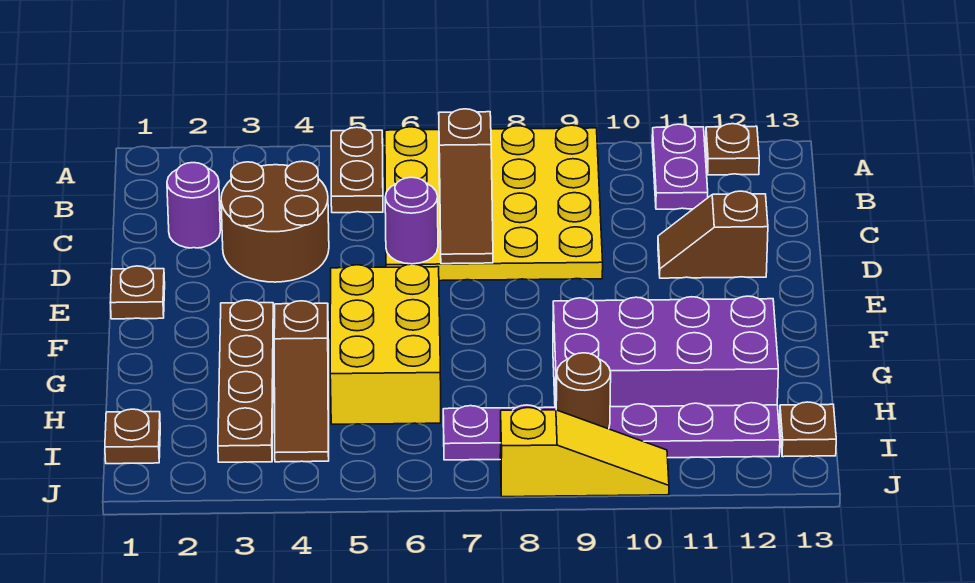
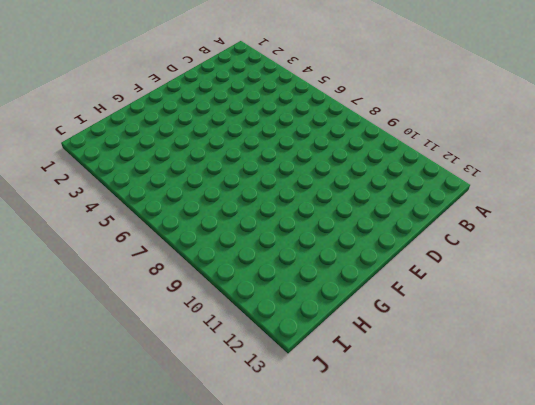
none -> brown plate A5:B5 level 1
none -> yellow plate A6:D9 level 1
none -> purple plate A11:B11 level 1

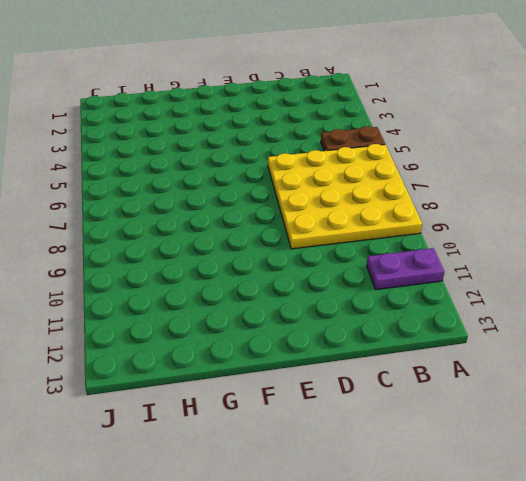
none -> brown plate A12 level 1
none -> purple round brick C2 level 1
none -> brown round brick C3:D4 level 1

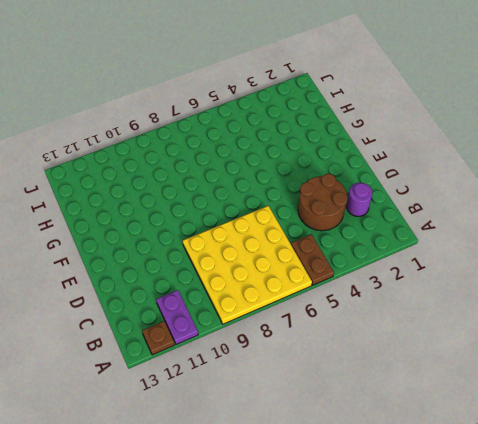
none -> brown slope D11:D12 level 1 top 12
none -> brown plate E1 level 1
none -> brown plate F3:I3 level 1

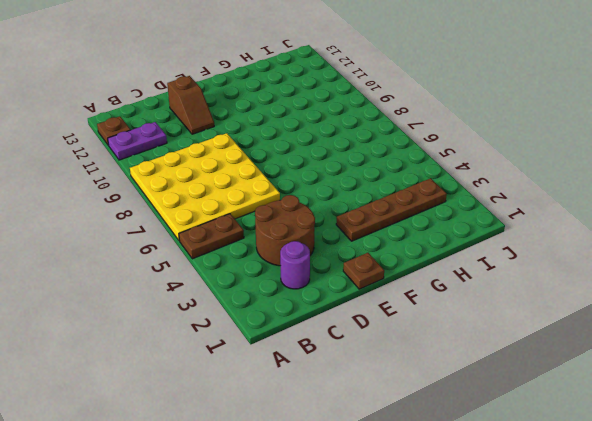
none -> yellow brick F5:H6 level 1
none -> brown slope G4:I4 level 1 top G
none -> purple brick G9:H12 level 1

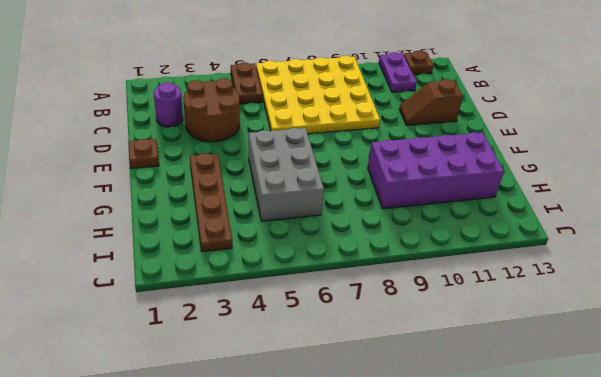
grey brick F5:H6 level 1 -> yellow brick F5:H6 level 1
none -> brown slope G4:I4 level 1 top G
none -> brown plate I1 level 1
none -> purple plate I7:I12 level 1

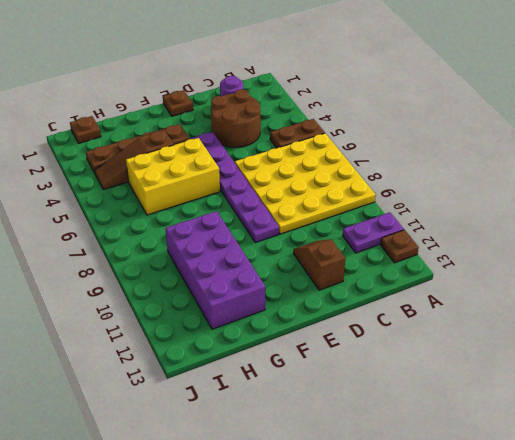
purple plate E4:E9 level 1 -> purple plate I7:I12 level 1
none -> brown plate I13 level 1
none -> yellow slope J8:J10 level 1 top 8
none -> brown slope B7:D7 level 2 top B

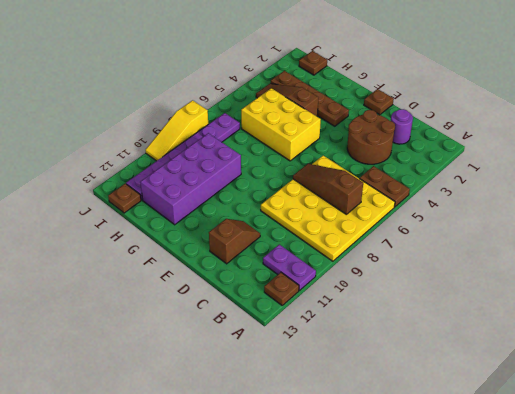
none -> purple round brick D6 level 2
none -> brown round brick I9 level 2

